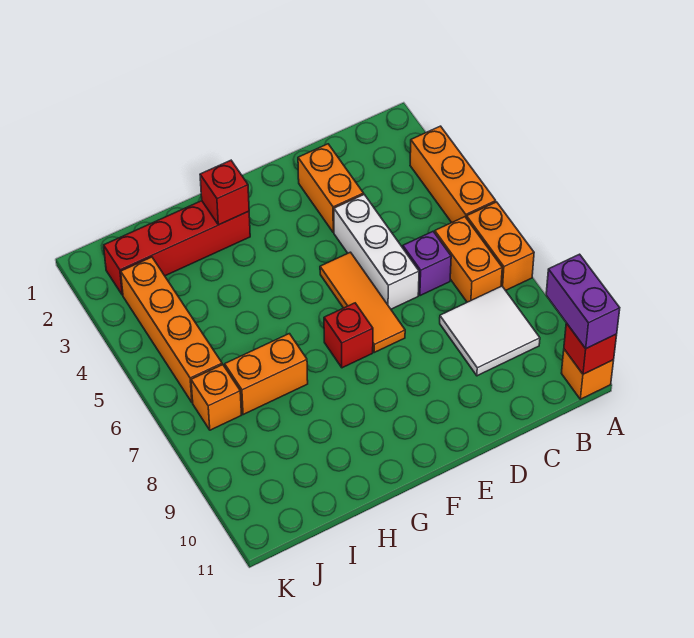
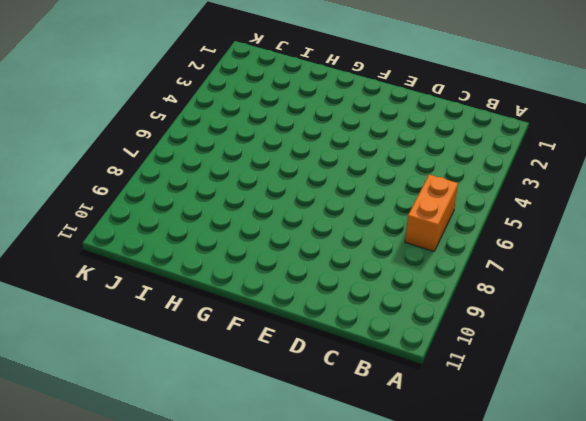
none -> orange brick A3:A5 level 1
none -> orange brick A6:A7 level 1
none -> orange brick A11 level 1

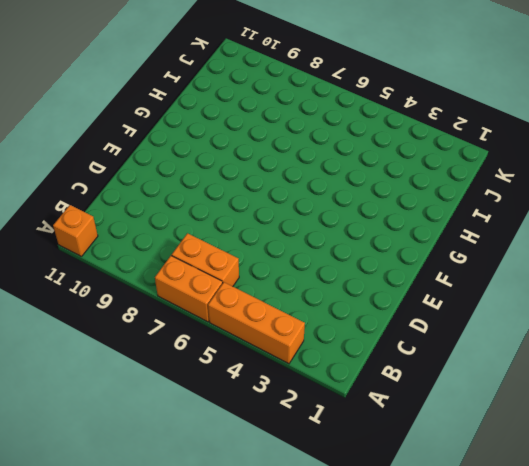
none -> white tile B8:C9 level 1
none -> purple brick C6 level 1
none -> orange brick D2:D3 level 1

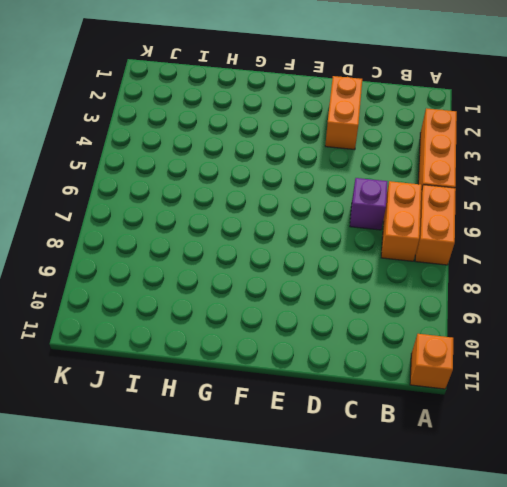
none -> white tile B8:C9 level 1
none -> white brick D4:D6 level 1
none -> orange tile E5:E7 level 1

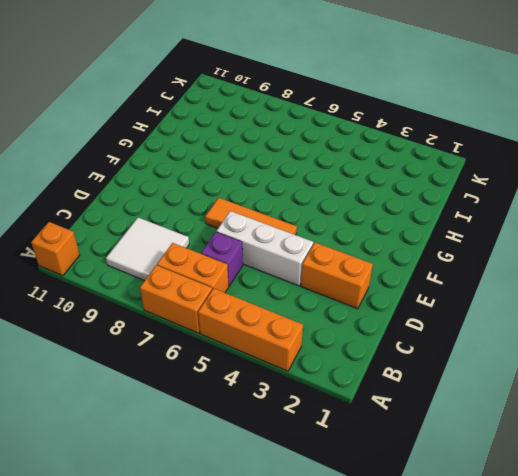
none -> red brick F7 level 1
none -> red brick G2:J2 level 1
none -> orange brick H7:I7 level 1

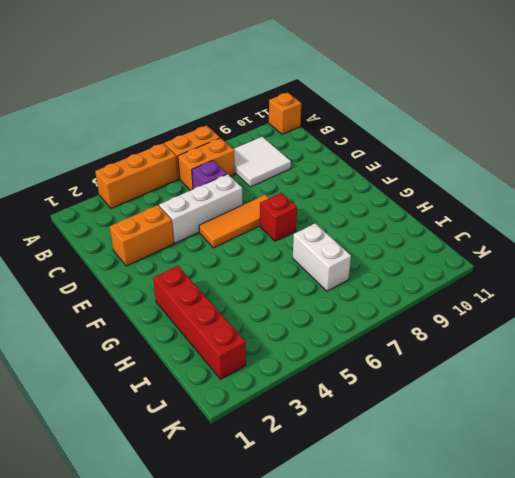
white brick H7:I7 level 1 -> orange brick H7:I7 level 1
none -> orange brick J3:J6 level 1
none -> orange brick J7 level 1
none -> red brick A11 level 2

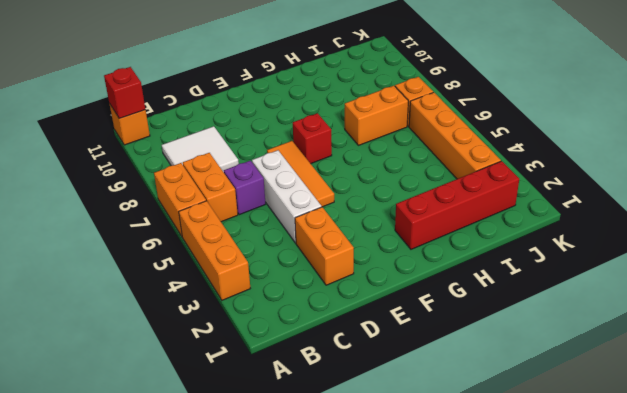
none -> red brick G2 level 2
none -> purple brick A10:A11 level 3

